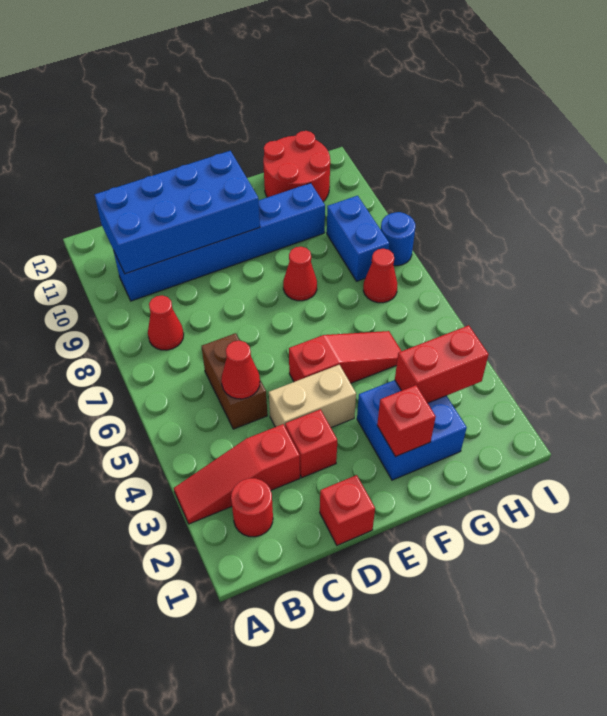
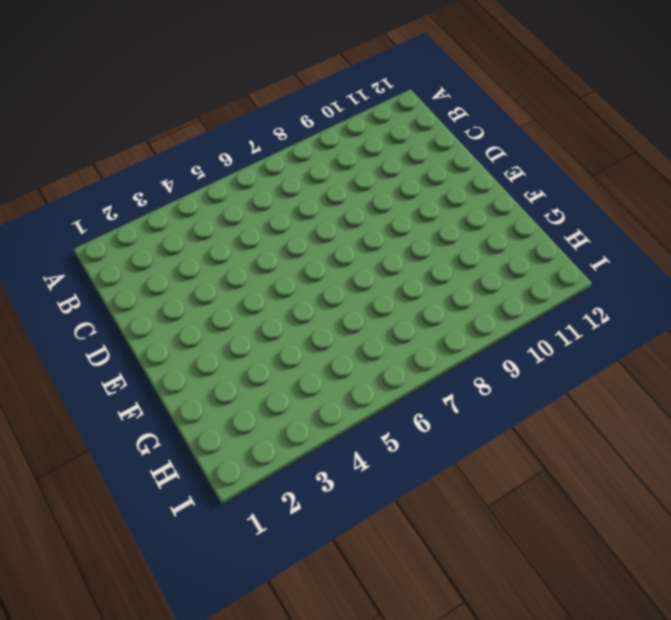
none -> red slope A3:C3 level 1 top C
none -> red round brick B2 level 1
none -> red cone B8 level 1

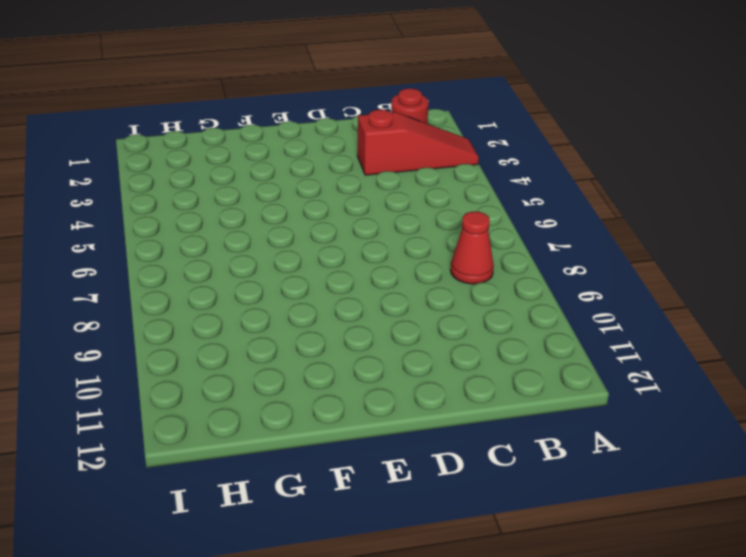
none -> blue brick B10:G10 level 1
none -> brown brick C5:C6 level 1
none -> red brick D1 level 1

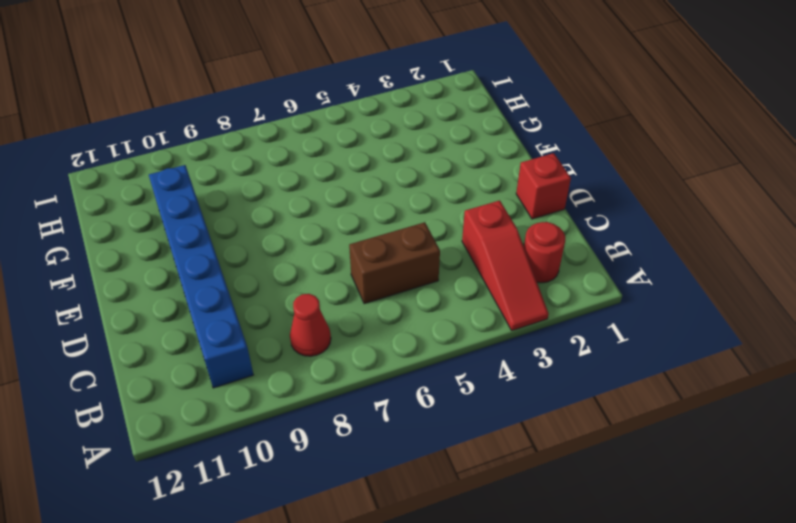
none -> red brick D3 level 1
none -> tan brick D4:E4 level 1
none -> red slope E5:G5 level 1 top E

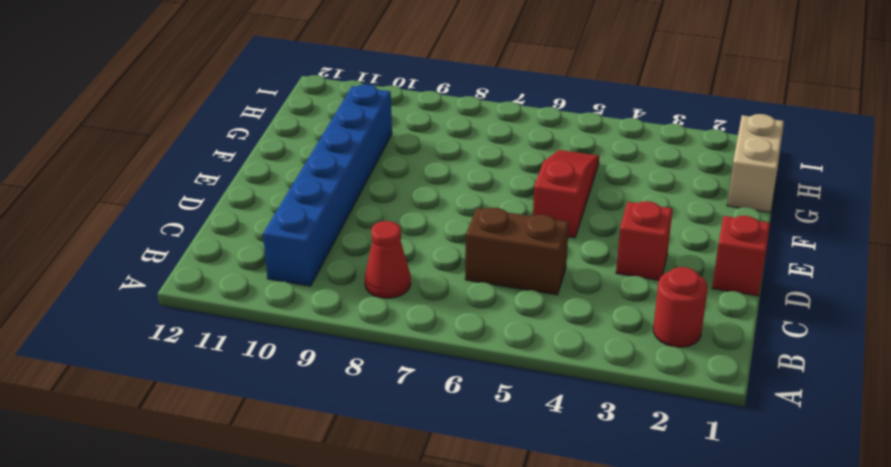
tan brick G1:H1 level 1 -> tan brick D4:E4 level 1
none -> red slope A3:C3 level 1 top C
none -> blue brick F2:G3 level 1
none -> red cone F8 level 1

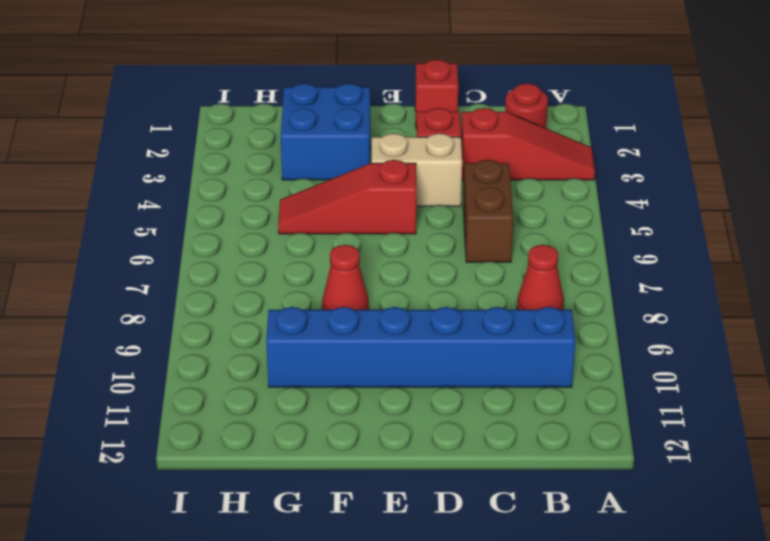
none -> red round brick G11:H12 level 1
none -> red cone H7 level 1
none -> blue brick H8:H9 level 1

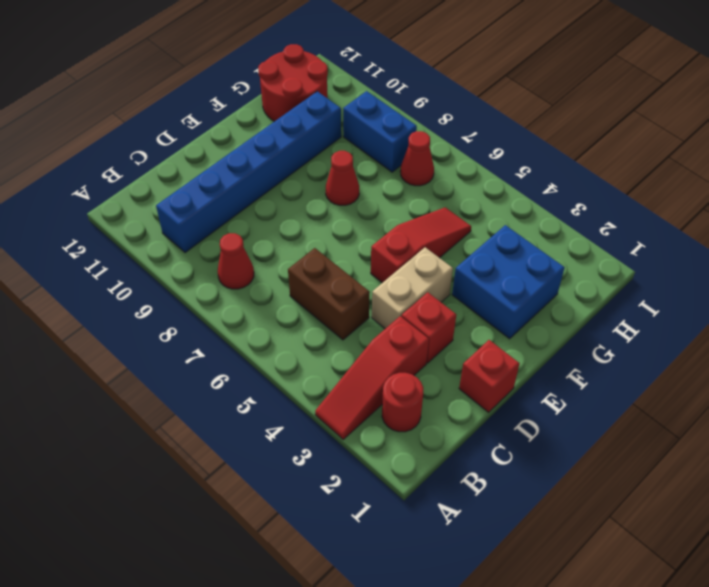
none -> blue round brick I8 level 1
none -> blue brick B10:E11 level 2
none -> red cone C5 level 2

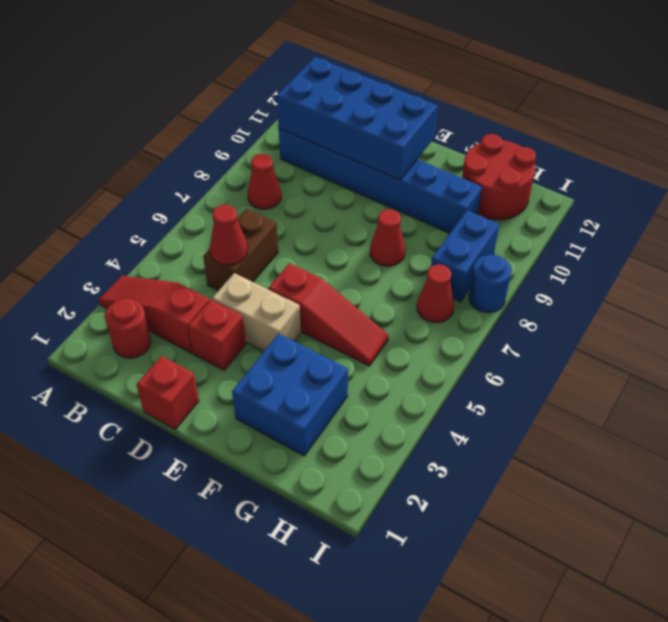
none -> red brick F2 level 2
none -> red brick G3:H3 level 2

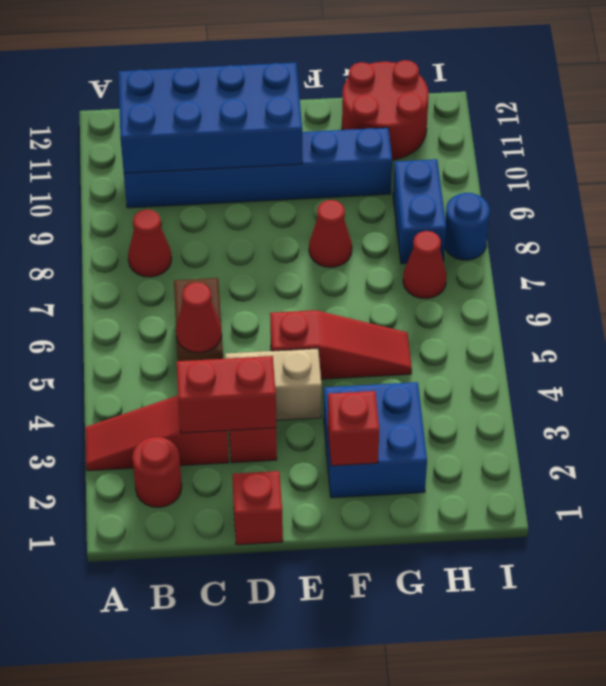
red brick C3:D3 level 2 -> red brick G3:H3 level 2

